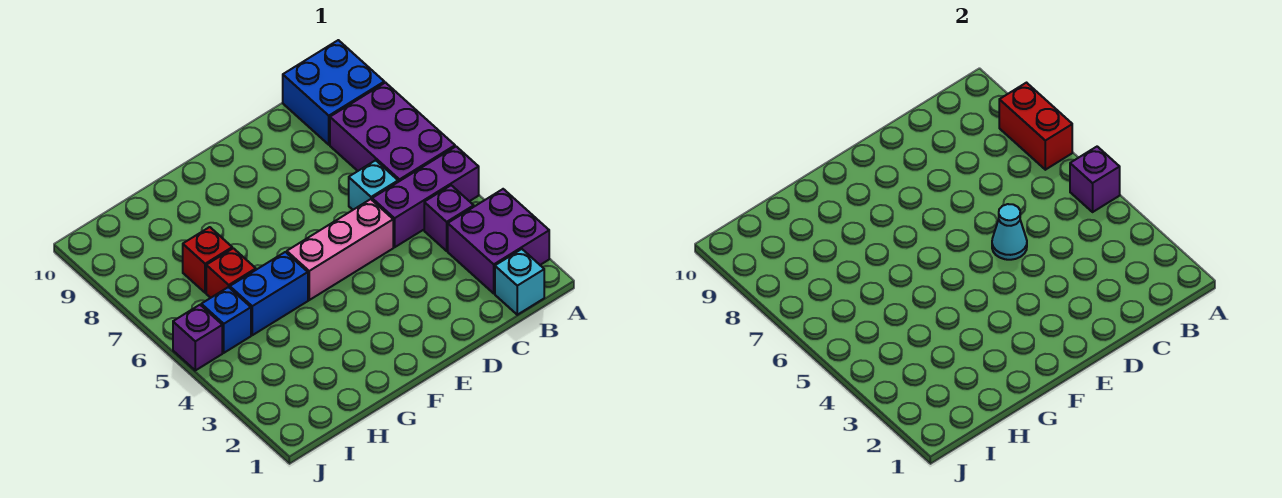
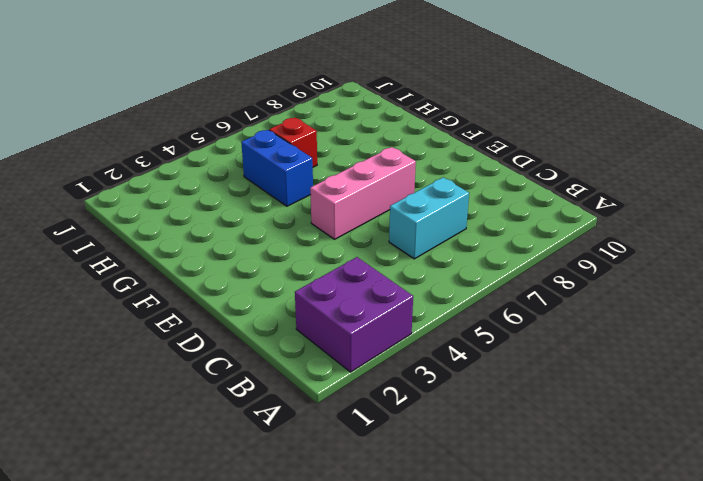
cyan brick C6:C7 level 1 -> cyan brick C6 level 1
pink brick E5:E7 level 1 -> pink brick D5:F5 level 1
none -> purple brick A5:C5 level 1
none -> purple brick A6:B8 level 1
none -> blue brick A9:B10 level 1

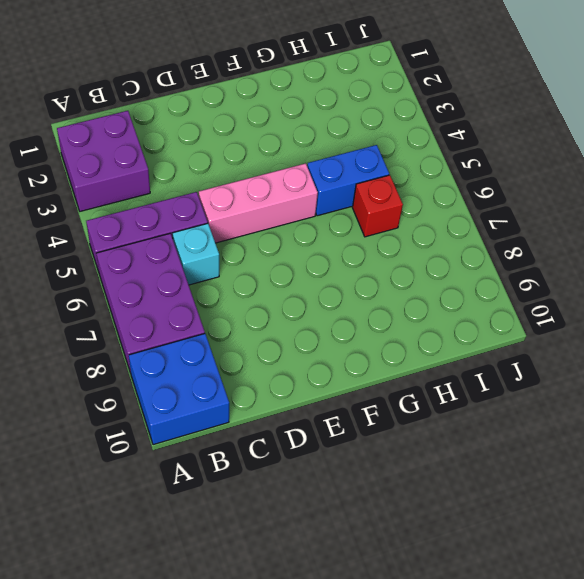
none -> cyan brick B1 level 1
none -> purple brick B4 level 1
none -> red brick H7 level 1

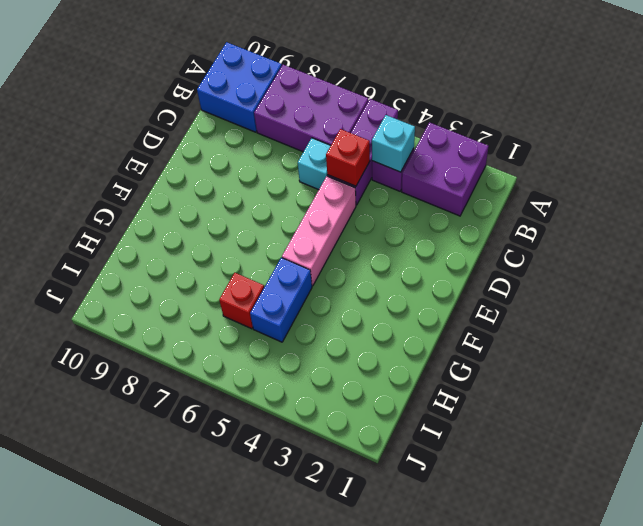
cyan brick B4 level 2 -> cyan brick B1 level 1
red brick C5 level 2 -> red brick H7 level 1
none -> blue brick I5 level 1
none -> purple brick J5 level 1
none -> purple brick A5 level 2

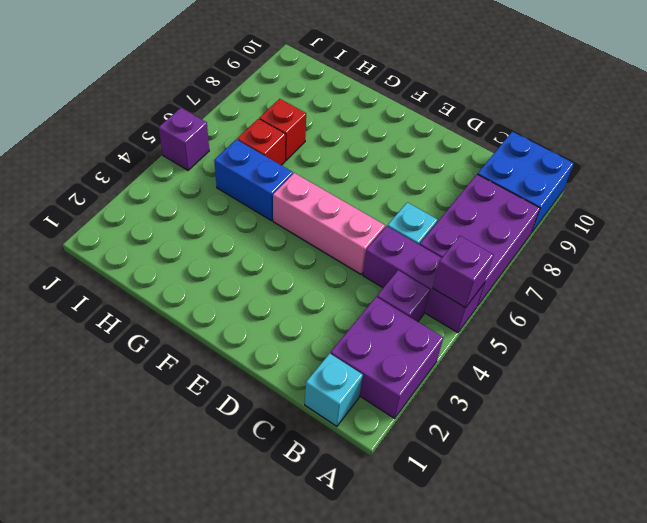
none -> blue brick I5 level 1
none -> red brick A7:A8 level 2
none -> cyan cone D5 level 2

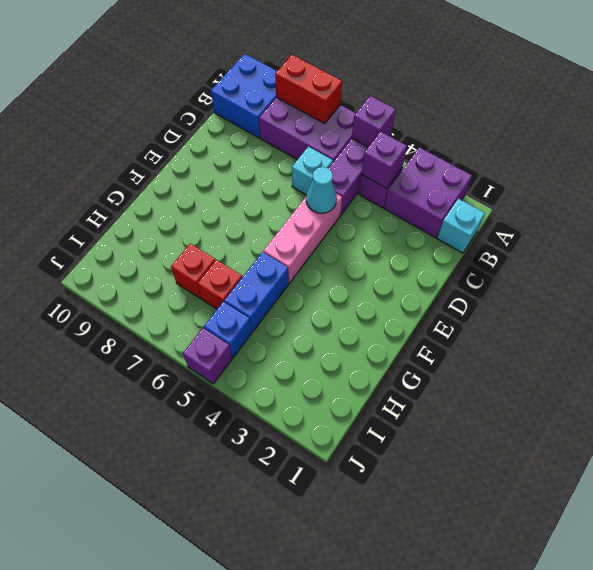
purple brick B4 level 2 -> none

